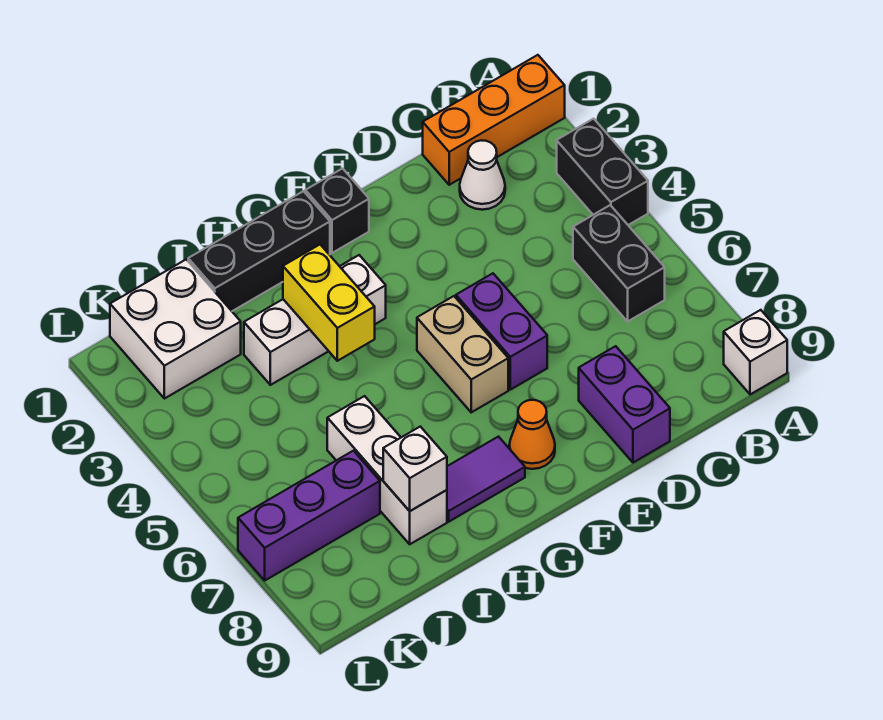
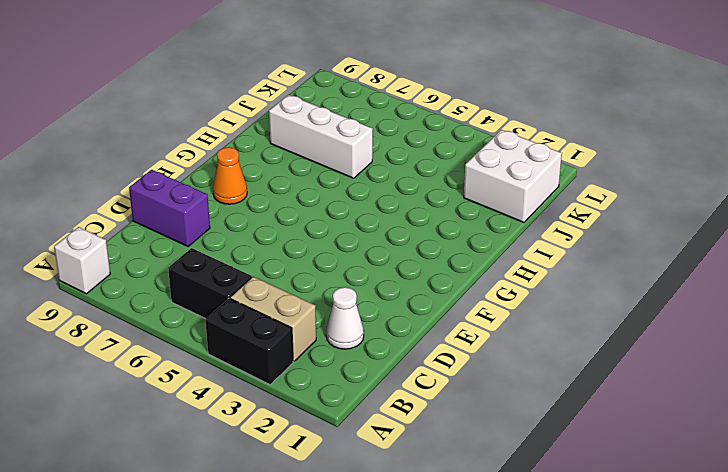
tan brick B3:B4 level 1 -> tan brick F5:F6 level 1
none -> orange brick A1:C1 level 1
none -> purple brick E5:E6 level 1
none -> black brick F1 level 1

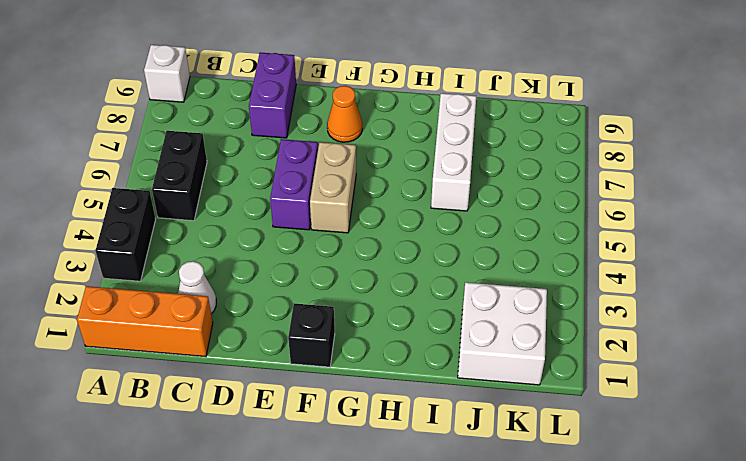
none -> black brick G1:I1 level 1
none -> white brick G3:I3 level 1
none -> purple tile G8:H8 level 1

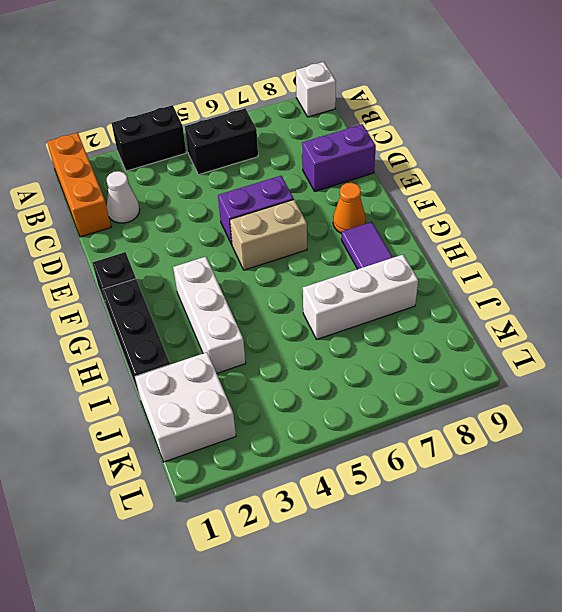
none -> purple brick J7:L7 level 1
none -> yellow brick H3:H4 level 2
none -> white brick I8 level 2

